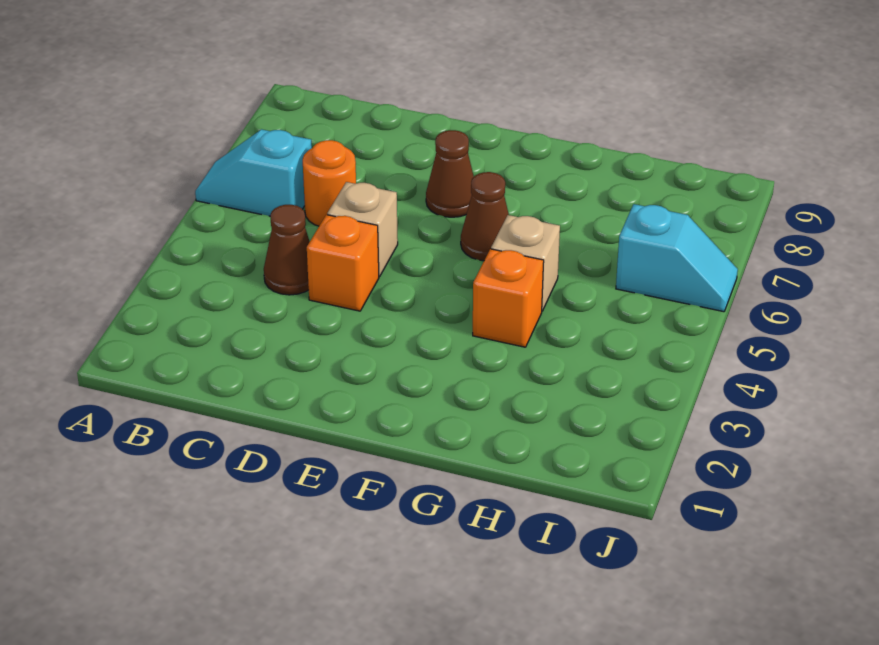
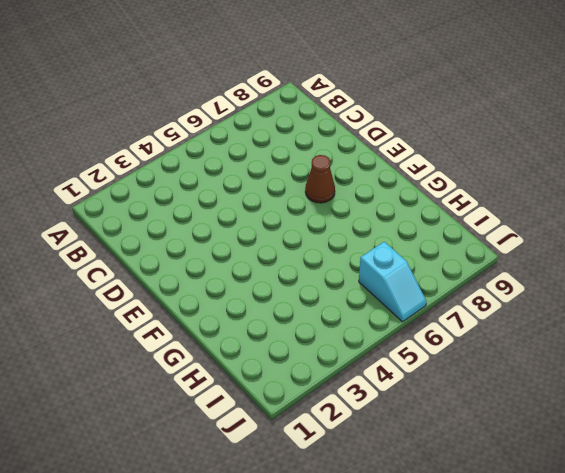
none -> cyan slope A6:B6 level 1 top B
none -> brown cone C4 level 1

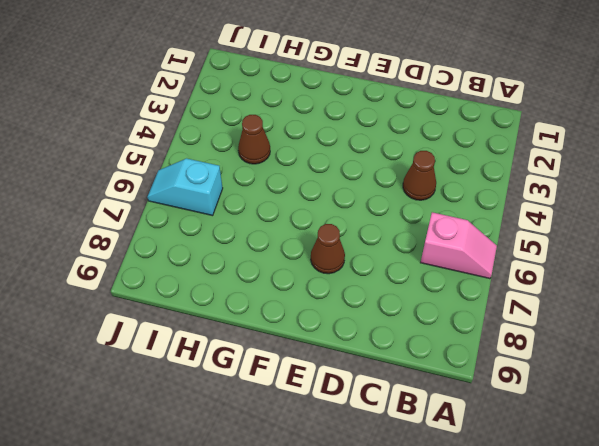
pink slope A6:B6 level 1 top B -> cyan slope A6:B6 level 1 top B
brown cone H4 level 1 -> brown cone F6 level 1
none -> orange round brick C6 level 1
none -> orange brick D4 level 1

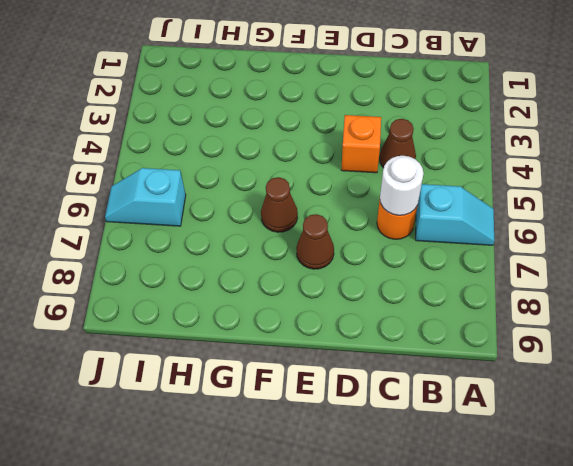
white round brick C6 level 2 -> none
none -> tan brick D5 level 1
none -> orange brick G4 level 1

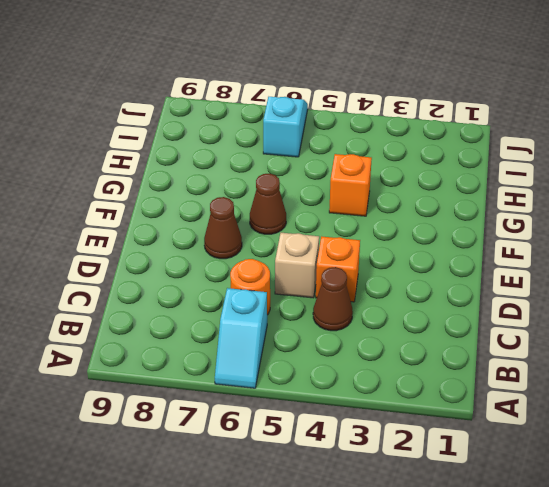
none -> tan brick G5 level 1

